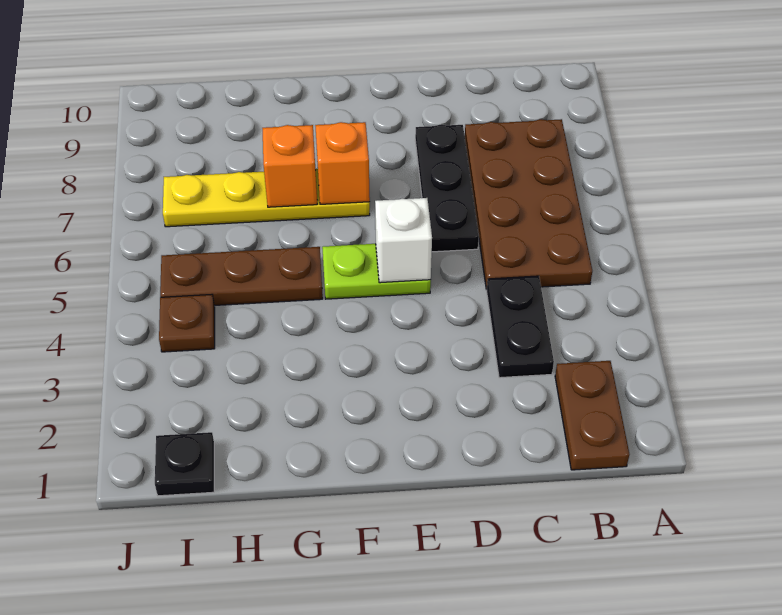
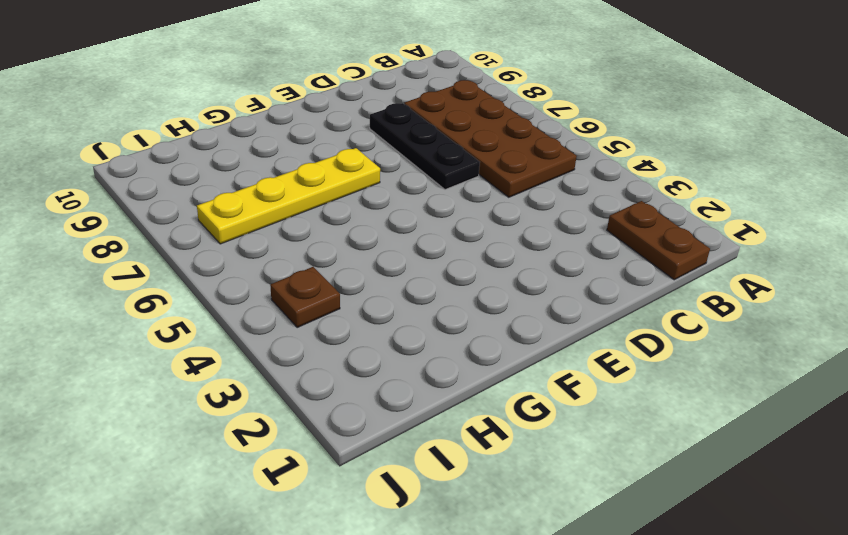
none -> black plate C3:C4 level 1
none -> lime plate E5:F5 level 1
none -> brown plate G5:I5 level 1

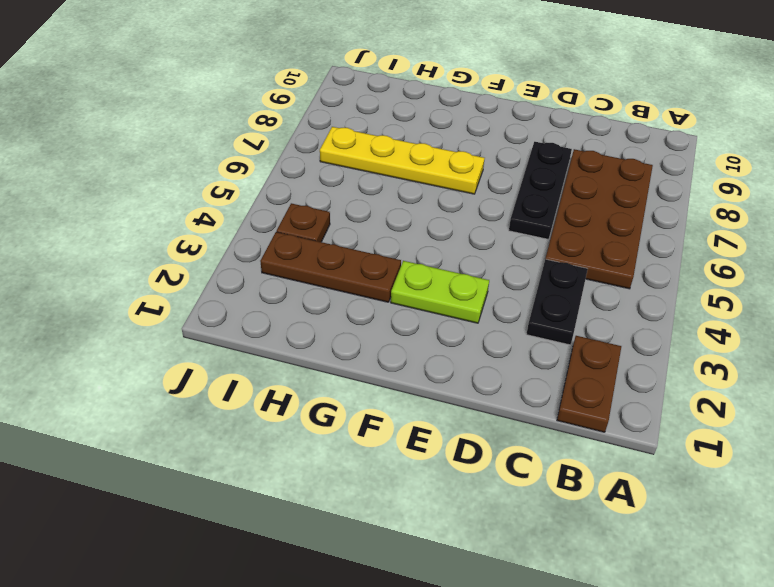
lime plate E3:F3 level 1 -> lime plate E5:F5 level 1
brown plate G3:I3 level 1 -> brown plate G5:I5 level 1
none -> black plate I1 level 1
none -> white brick E5 level 2
none -> orange brick F7 level 2

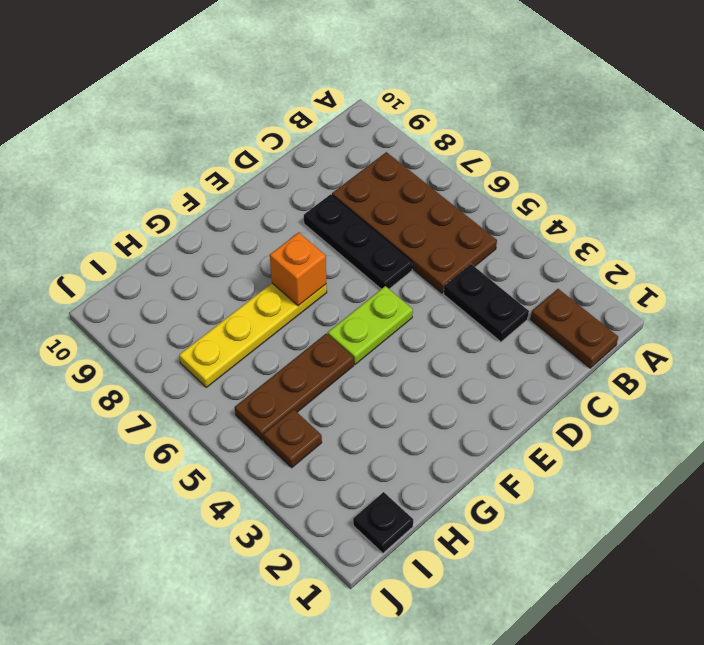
none -> white brick E5 level 2
none -> orange brick G7 level 2

